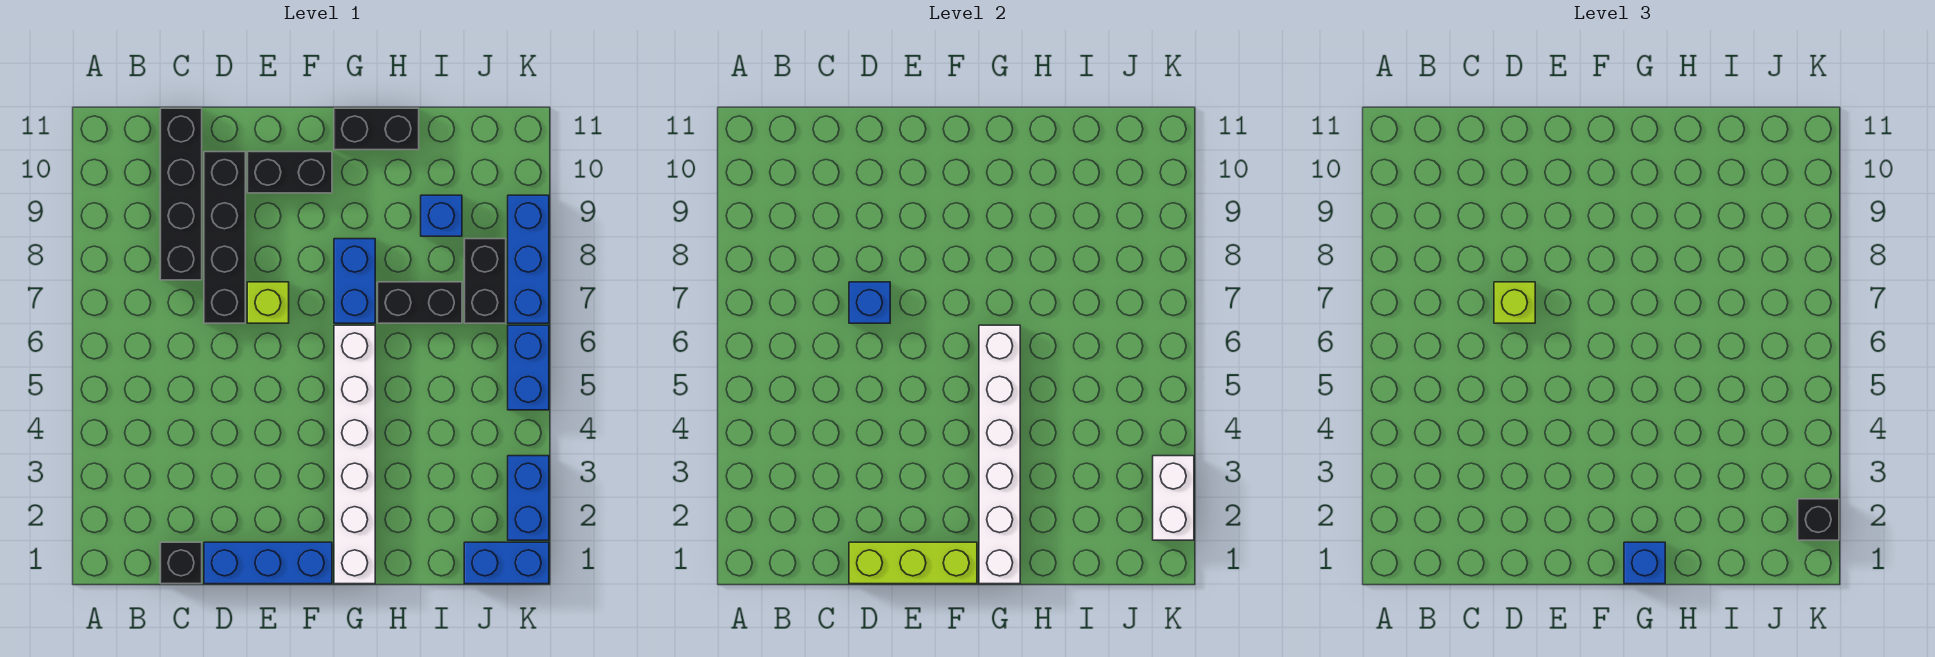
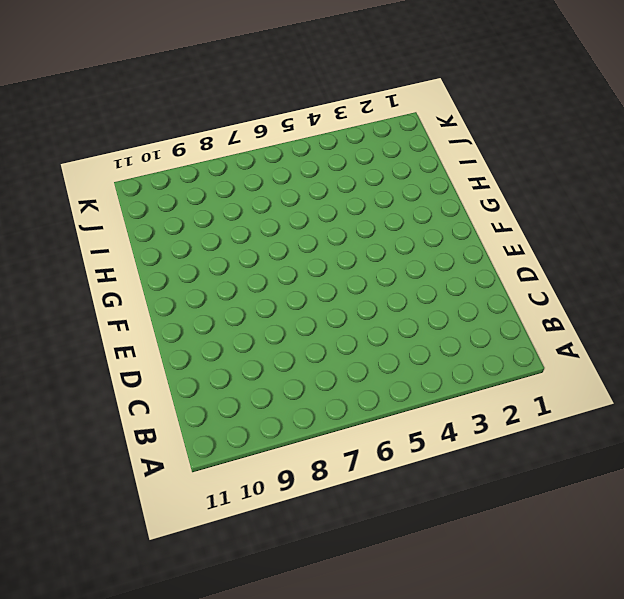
none -> black brick C1 level 1
none -> black brick C8:C11 level 1
none -> blue brick D1:F1 level 1

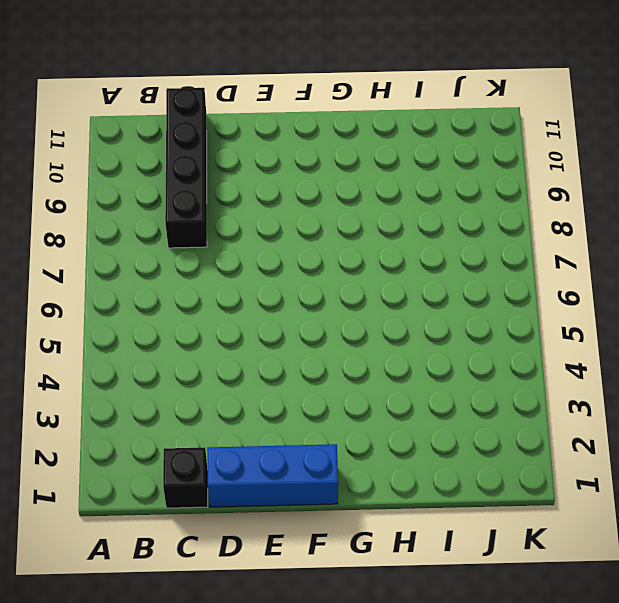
none -> black brick D7:D10 level 1
none -> lime brick E7 level 1
none -> black brick E10:F10 level 1

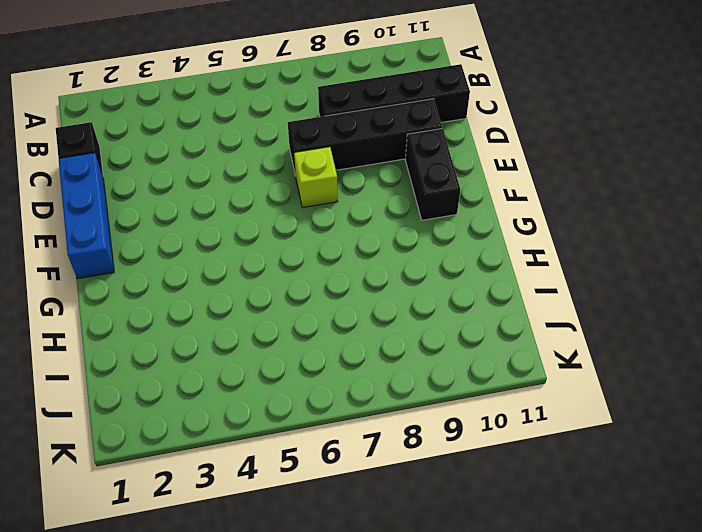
none -> white brick G1:G6 level 1
none -> blue brick G7:G8 level 1
none -> black brick G11:H11 level 1

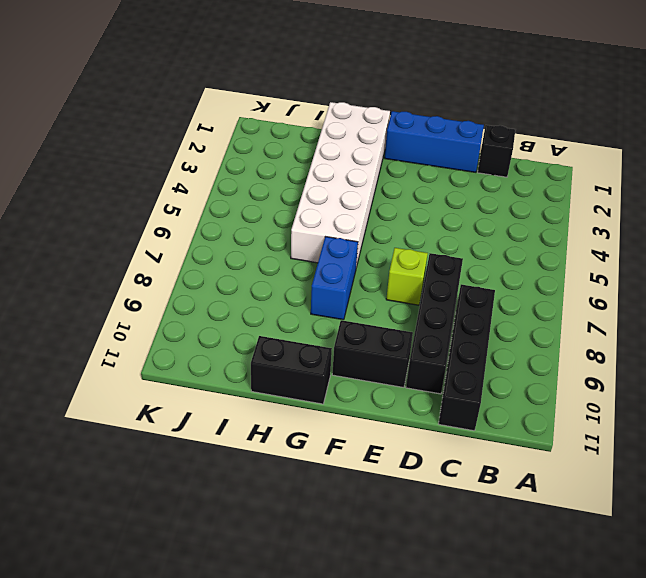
white brick G1:H6 level 1 -> white brick G1:G6 level 1
none -> black brick H7:I7 level 1
none -> blue brick I9 level 1
none -> blue brick J1:K1 level 1

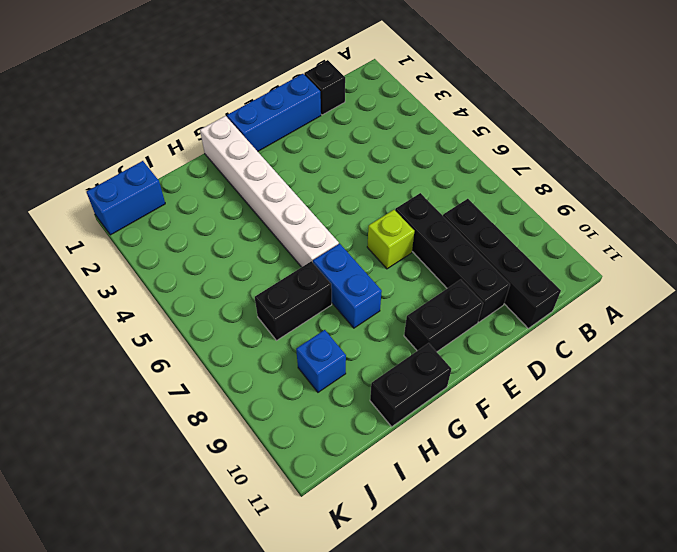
none -> black brick J7:J8 level 1
none -> blue brick K2:K3 level 1
none -> blue brick K5:K6 level 1

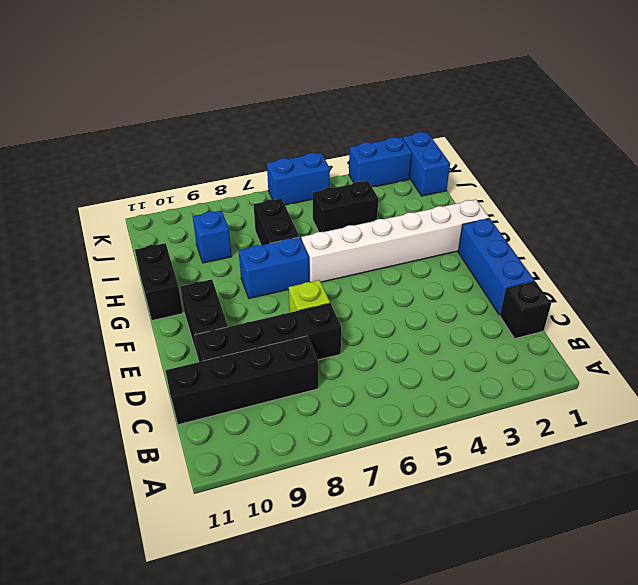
black brick I4:I5 level 1 -> black brick J7:J8 level 1
none -> blue brick K7:K9 level 1
none -> lime brick D1:F1 level 2
none -> blue brick D7 level 2

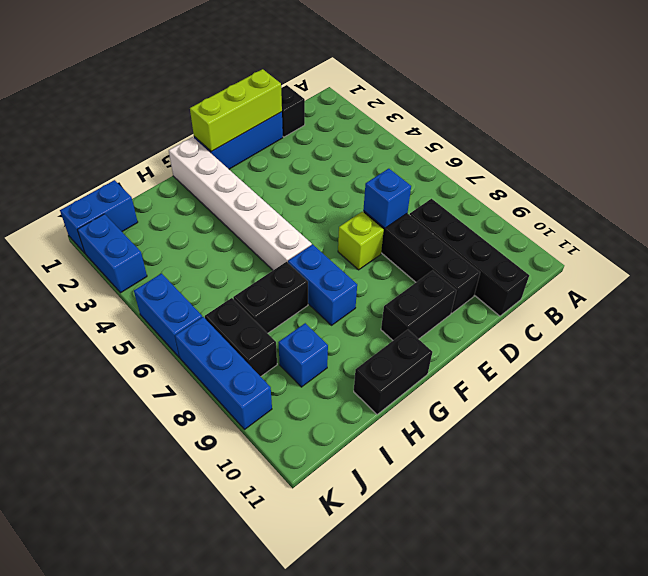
none -> white brick G1:G6 level 2
none -> white brick K2:K3 level 2
none -> lime brick D7 level 3

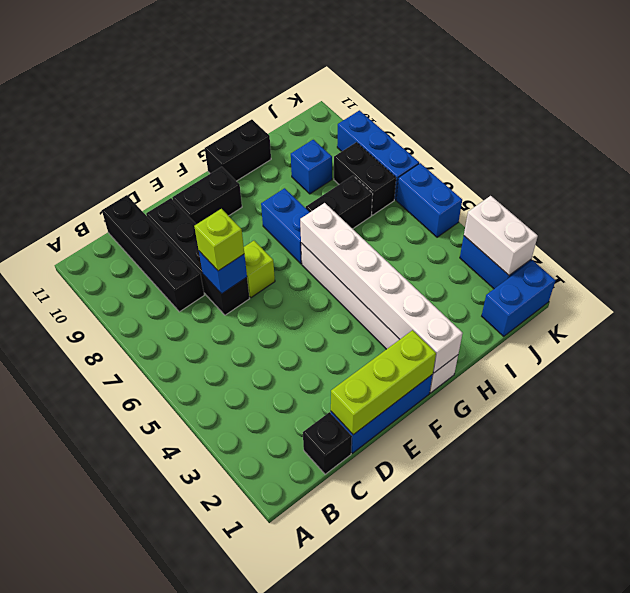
none -> blue brick G1 level 3
none -> black brick K2 level 3

